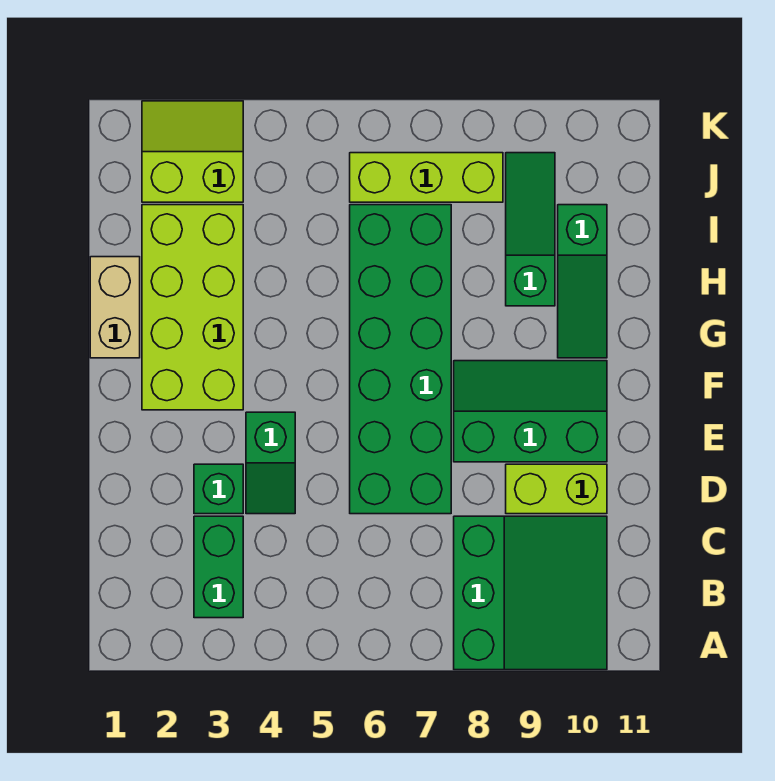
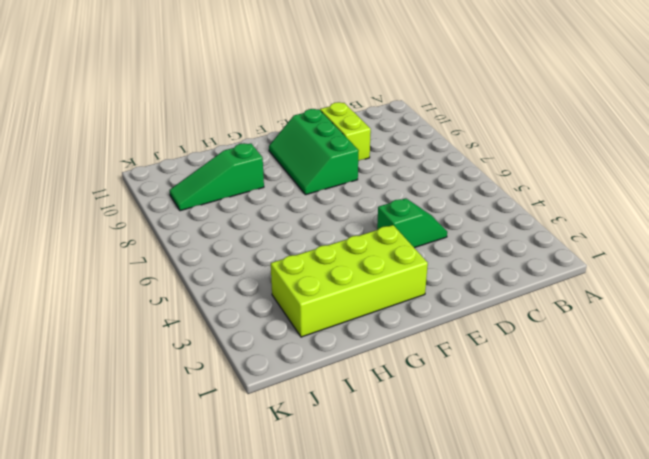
none -> green slope A8:C10 level 1 top 8
none -> green brick B3:C3 level 1
none -> green brick D3 level 1

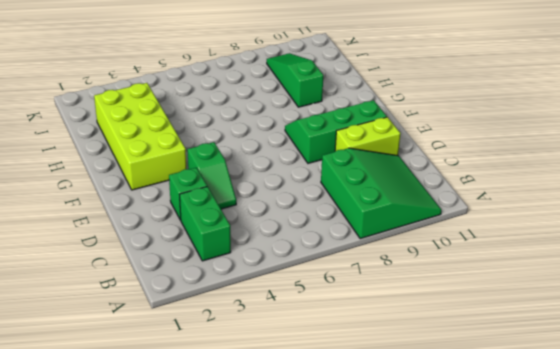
none -> green brick D6:I7 level 1
none -> tan brick G1:H1 level 1
none -> green slope G10:I10 level 1 top I

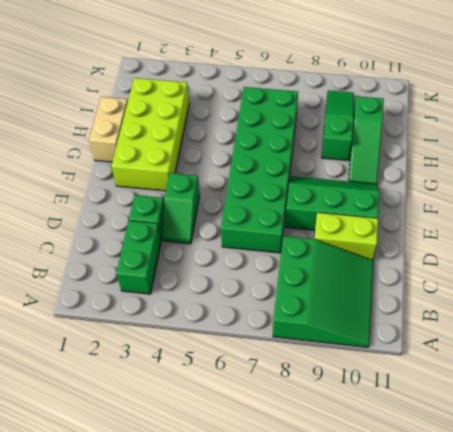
none -> lime slope J2:K3 level 1 top J
none -> lime brick J6:J8 level 1

